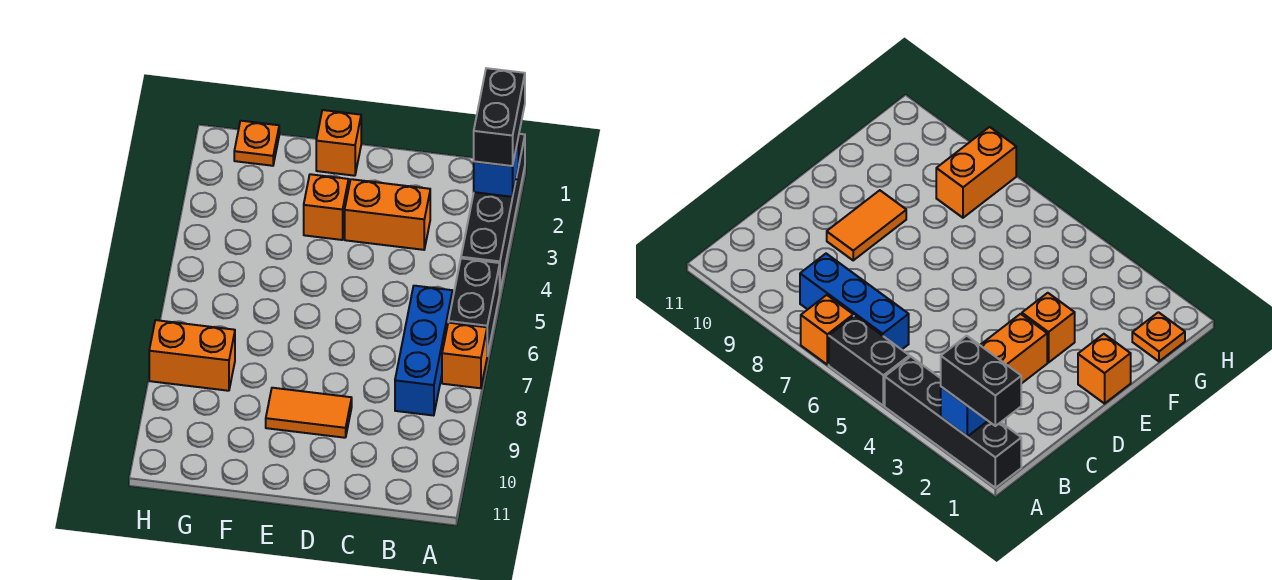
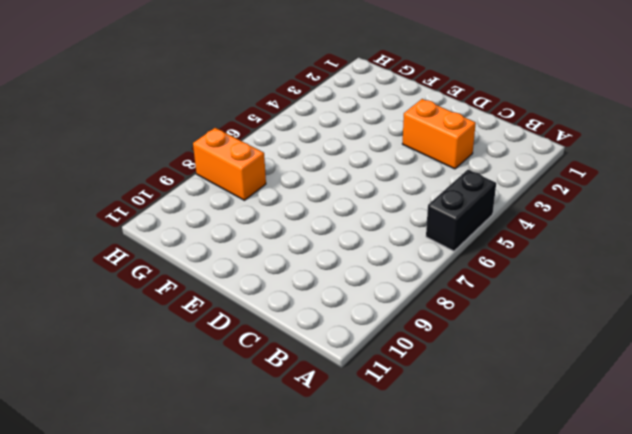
none -> black brick A1:A4 level 1
none -> orange brick A7 level 1
none -> blue brick B6:B8 level 1

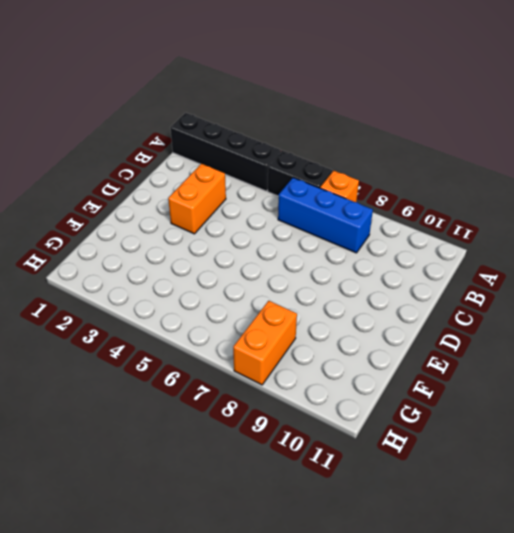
none -> orange tile D9:E9 level 1
none -> orange brick E1 level 1
none -> orange brick E3 level 1

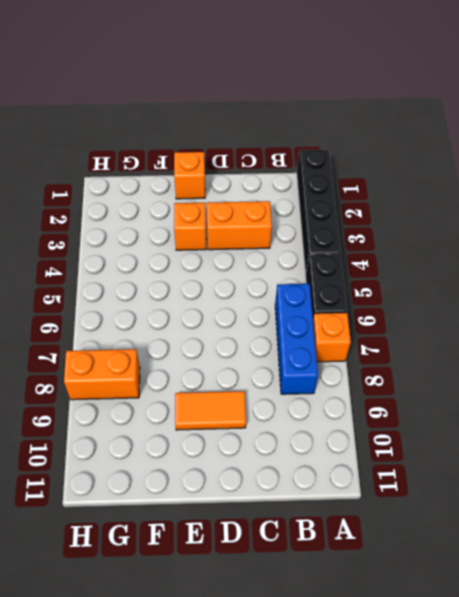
none -> orange plate G1 level 1
none -> blue brick A2 level 2
none -> black brick A1:A2 level 3

